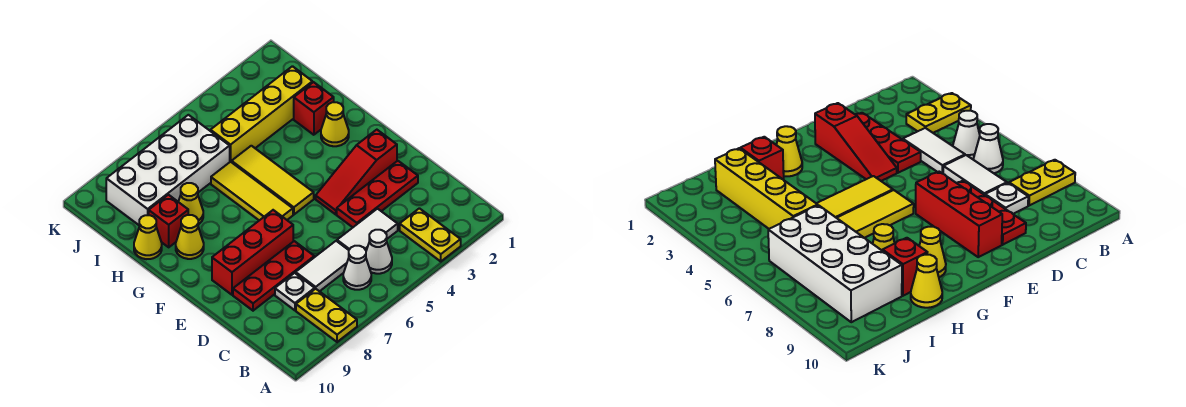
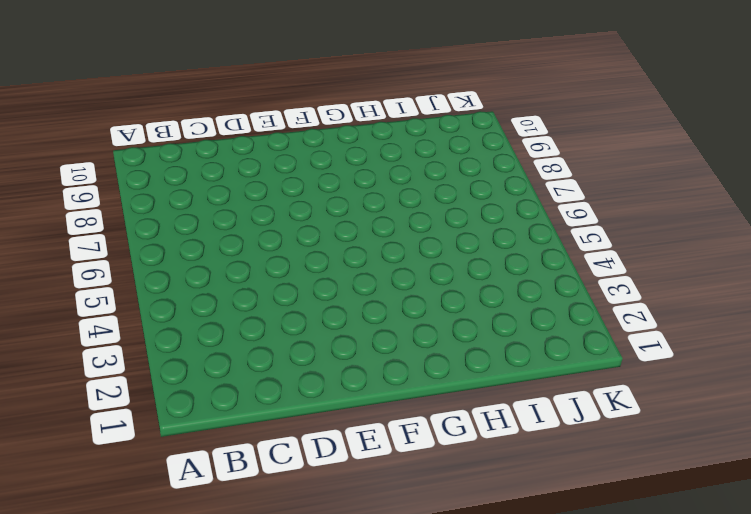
none -> yellow plate A3:B3 level 1
none -> yellow plate A8:B8 level 1
none -> white cone B5 level 1

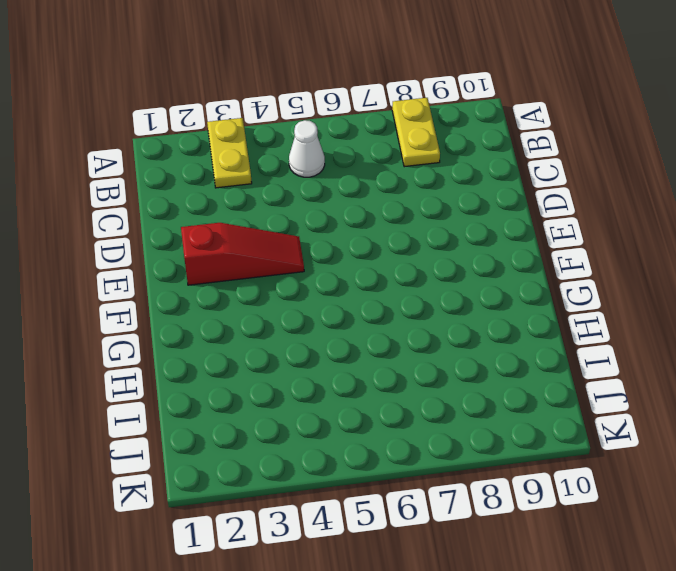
none -> white cone B6 level 1
none -> white tile C4:C5 level 1
none -> white tile C6:C7 level 1

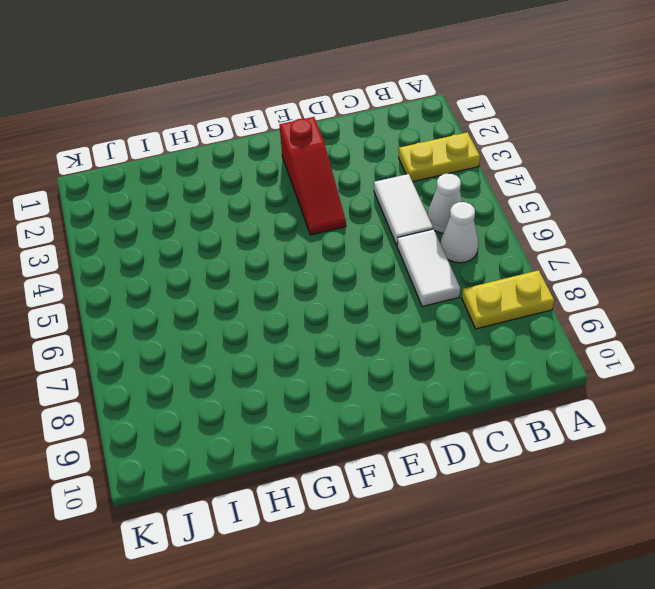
none -> white plate C8 level 1
none -> red plate D2:D4 level 1
none -> red plate D7:D9 level 1

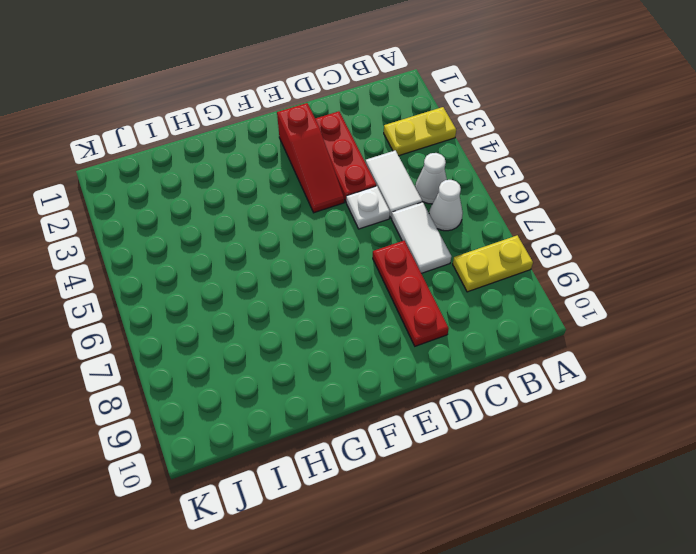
white plate D5 level 1 -> white plate C8 level 1
none -> red brick E7:E9 level 1
none -> yellow tile F5:H5 level 1
none -> yellow tile F6:H6 level 1

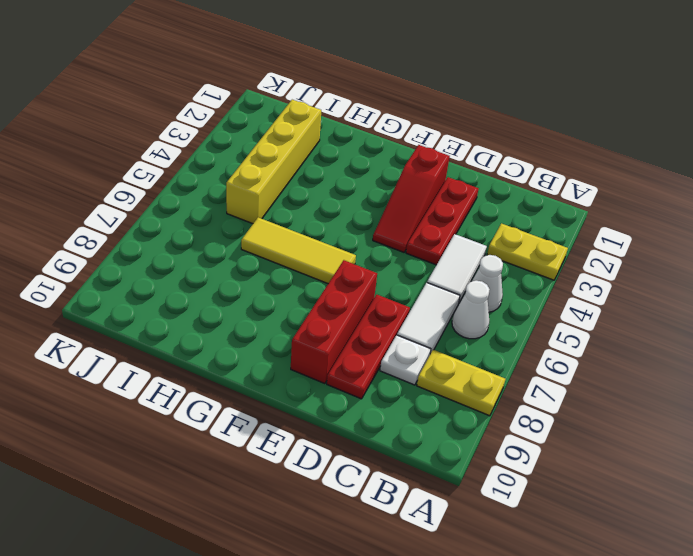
none -> yellow tile F5:H5 level 1
none -> yellow cone G2 level 1
none -> yellow cone G9 level 1

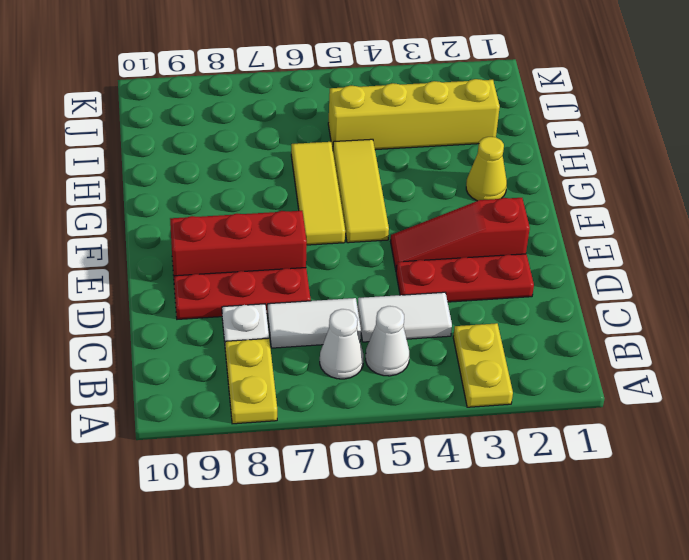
none -> yellow cone G9 level 1
none -> red brick H2 level 1
none -> yellow cone H8 level 1

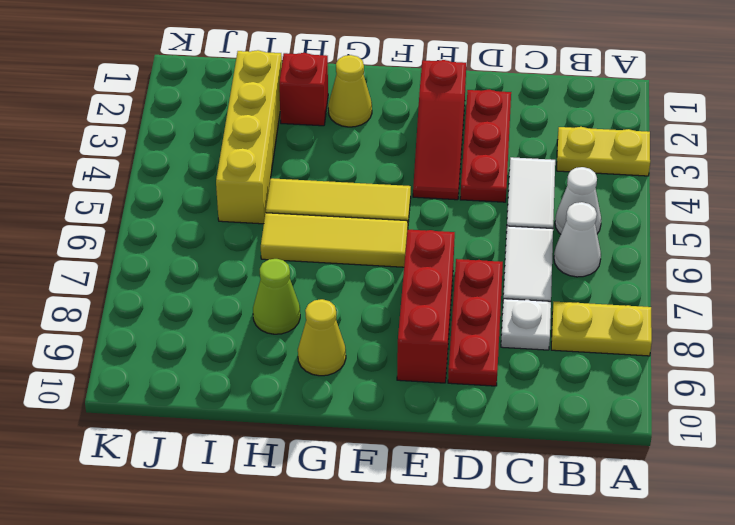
lime cone H8 level 1 -> yellow cone H8 level 1
none -> red brick H9 level 1
none -> yellow cone H10 level 1
none -> white brick I6:J9 level 1

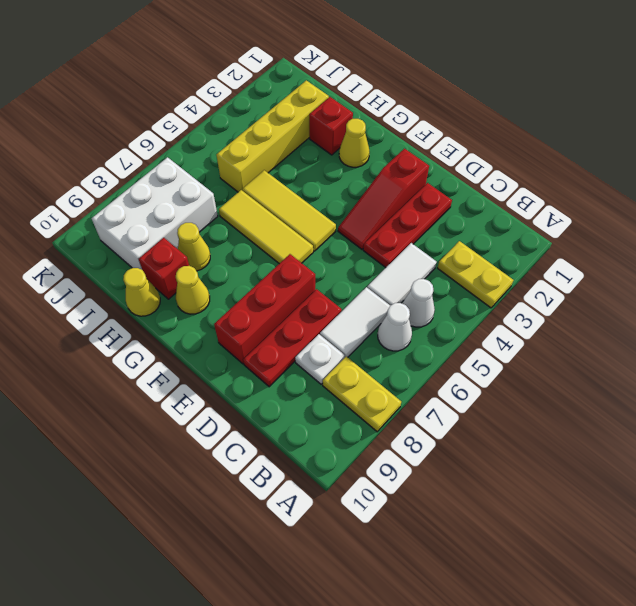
white brick I7:J9 level 1 -> white brick I6:J9 level 1

